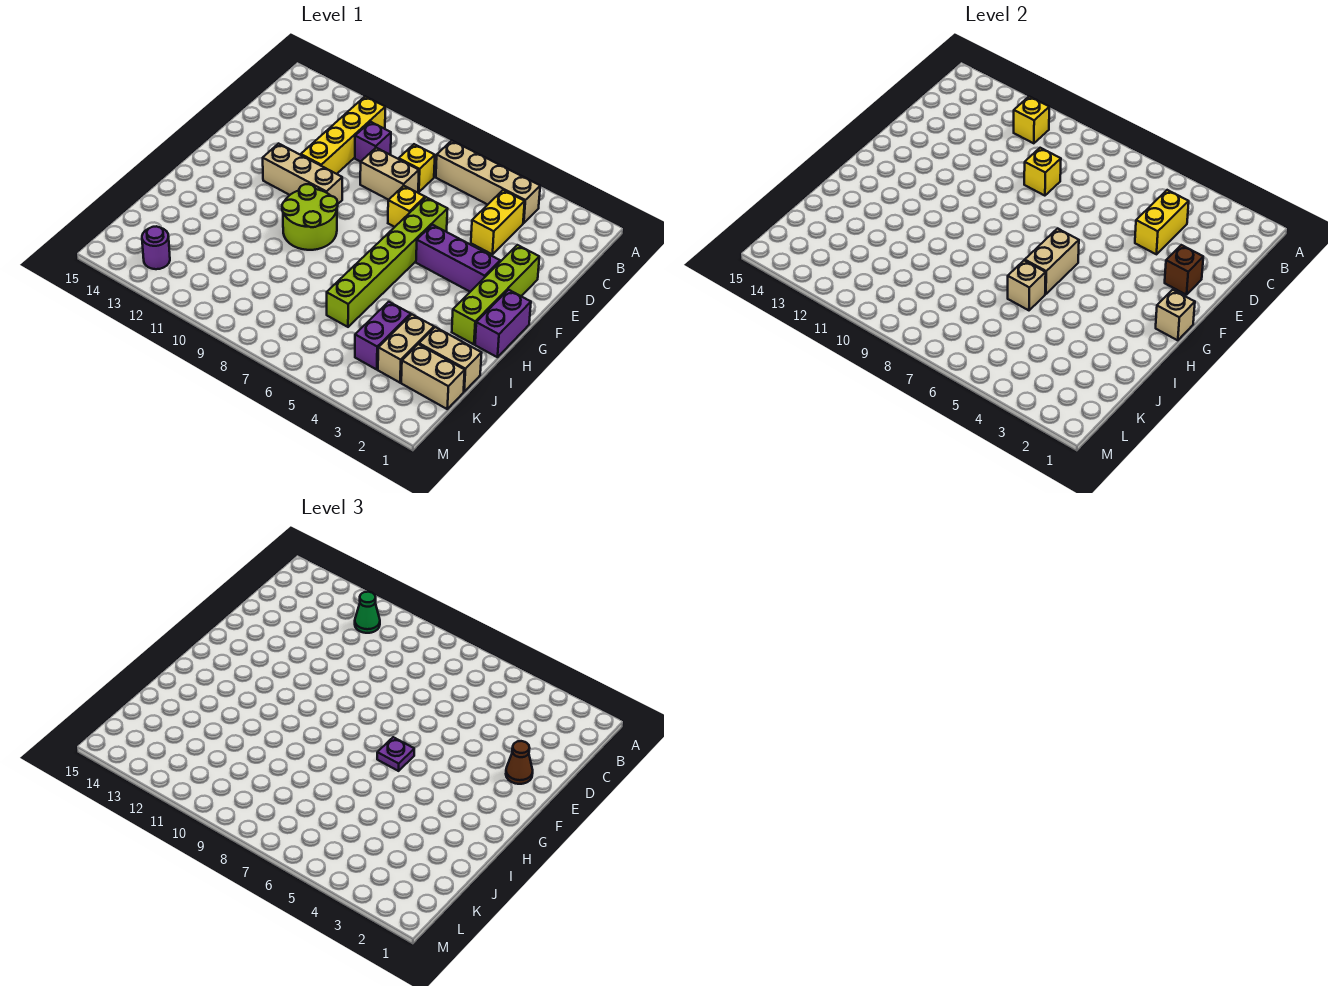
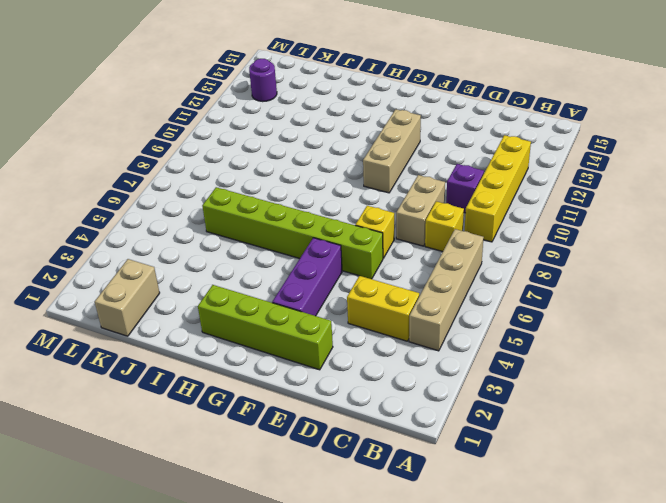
yellow brick B9:B12 level 1 -> yellow brick B11:E11 level 1
none -> purple brick G1:H1 level 1
none -> lime round brick G9:H10 level 1
none -> tan brick J1:J2 level 1

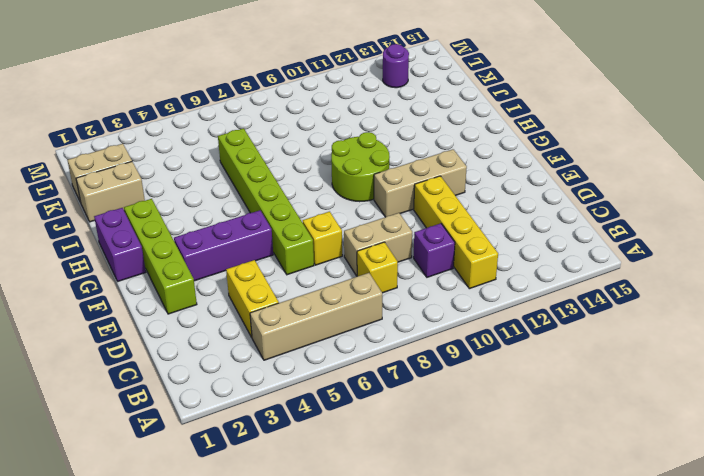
none -> tan brick J3:K3 level 1
none -> purple brick J4:K4 level 1
none -> yellow brick B11 level 2

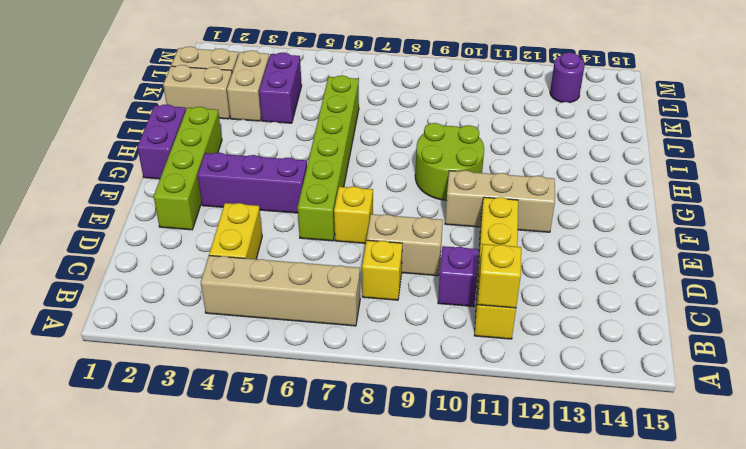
none -> yellow brick C4:D4 level 2
none -> yellow brick D9 level 2
none -> brown brick E2 level 2

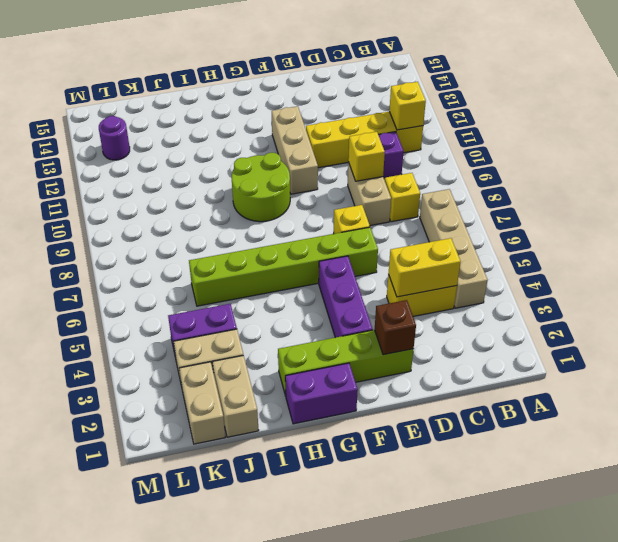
none -> tan brick G1 level 2
none -> tan brick G6:H6 level 2
none -> tan brick I6 level 2

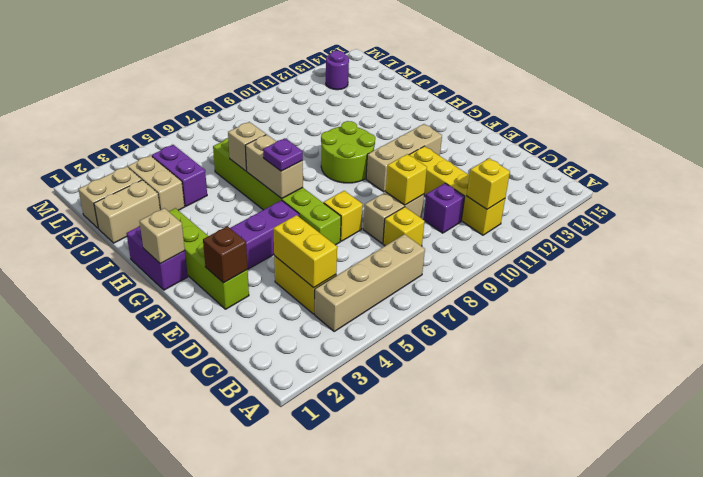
none -> green cone B11 level 3
none -> brown cone E2 level 3

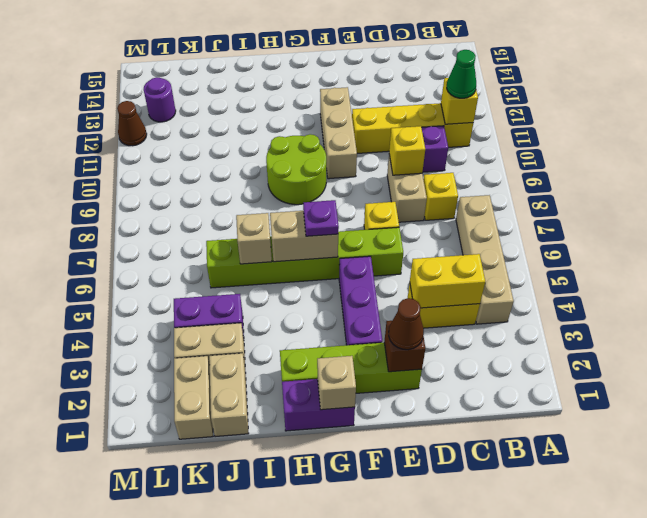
brown cone M12 level 1 -> none

